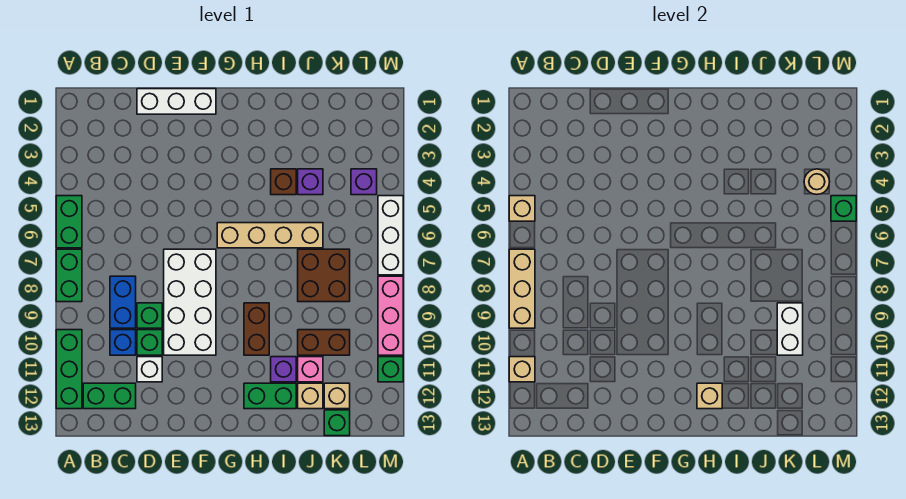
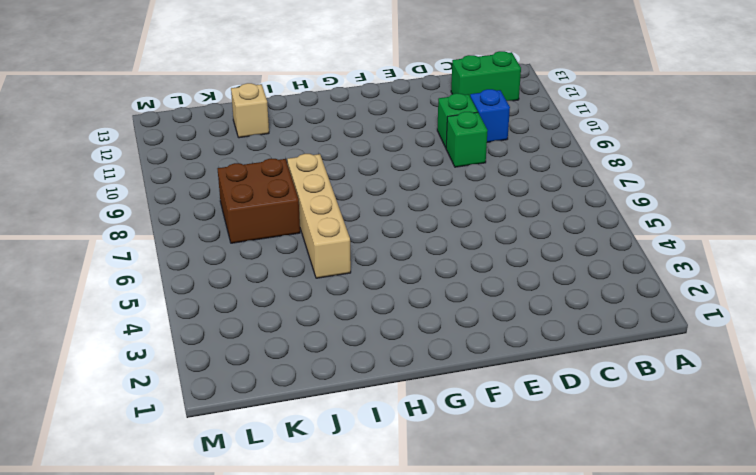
tan brick I5:I8 level 1 -> tan brick G6:J6 level 1
none -> green brick A5:A6 level 1
none -> green brick A7:A8 level 1
none -> green brick A10:A12 level 1
none -> blue brick C8:C9 level 1

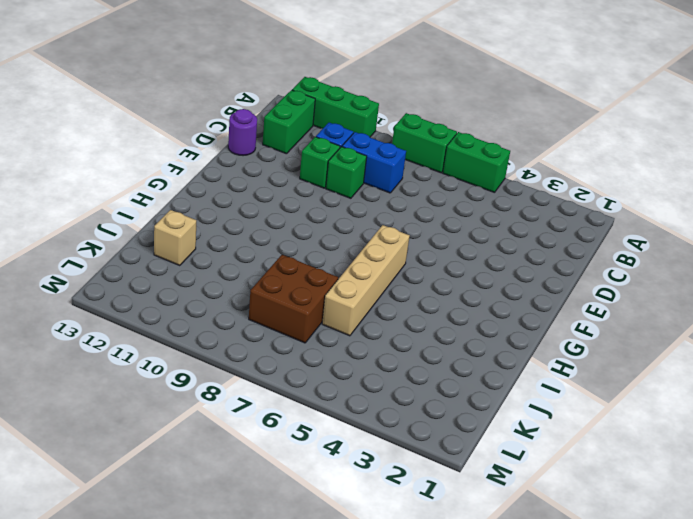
purple round brick D13 level 1 -> none
none -> white brick D1:F1 level 1
none -> white brick D11 level 1
none -> white brick E7:F10 level 1
none -> brown brick H9:H10 level 1

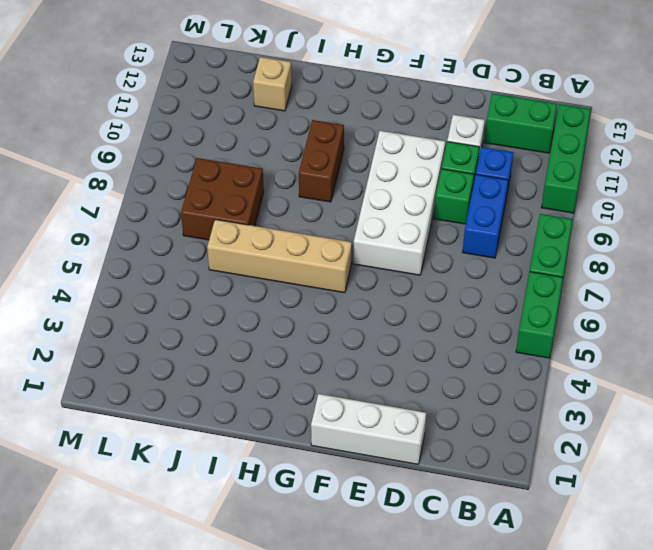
none -> green brick H12:I12 level 1
none -> brown brick I4 level 1
none -> purple brick I11 level 1
none -> purple brick J4 level 1

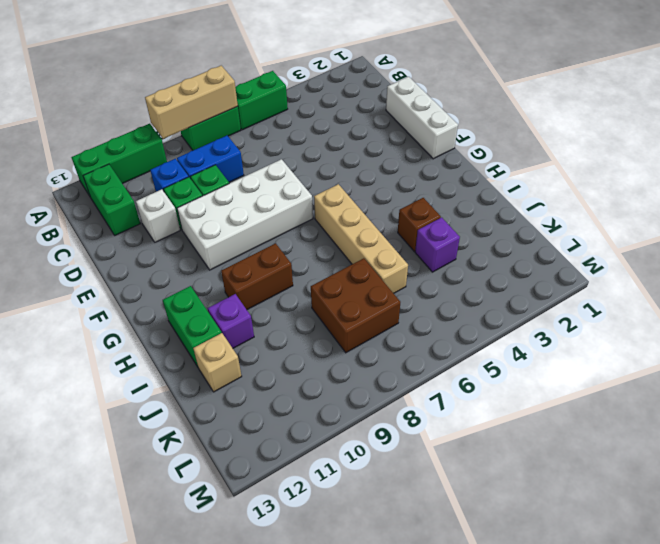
none -> brown brick J10:K10 level 1
none -> pink brick J11 level 1
none -> tan brick K12 level 1
none -> green brick K13 level 1

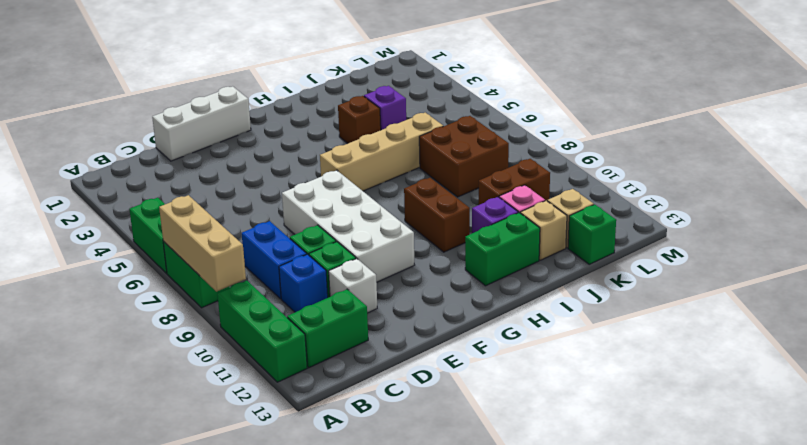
none -> purple brick L4 level 1
none -> white brick M5:M7 level 1
none -> pink brick M8:M10 level 1
none -> green brick M11 level 1

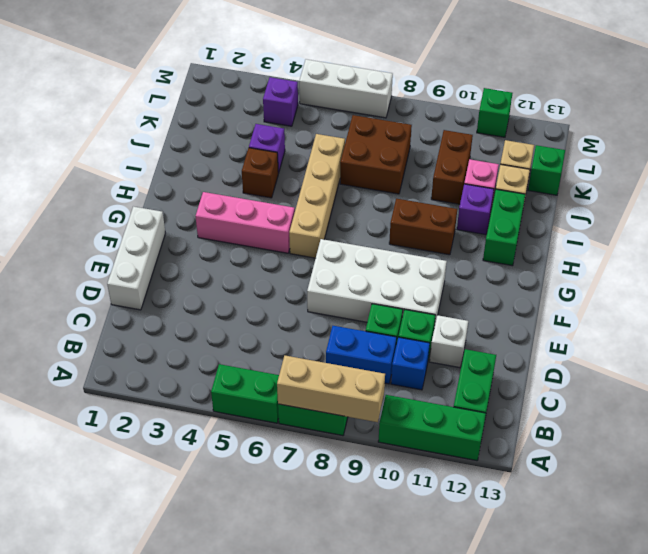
pink brick G3:G5 level 1 -> pink brick M8:M10 level 1
none -> tan brick A5 level 2
none -> tan brick A11 level 2
none -> tan brick H12 level 2
none -> white brick K9:K10 level 2

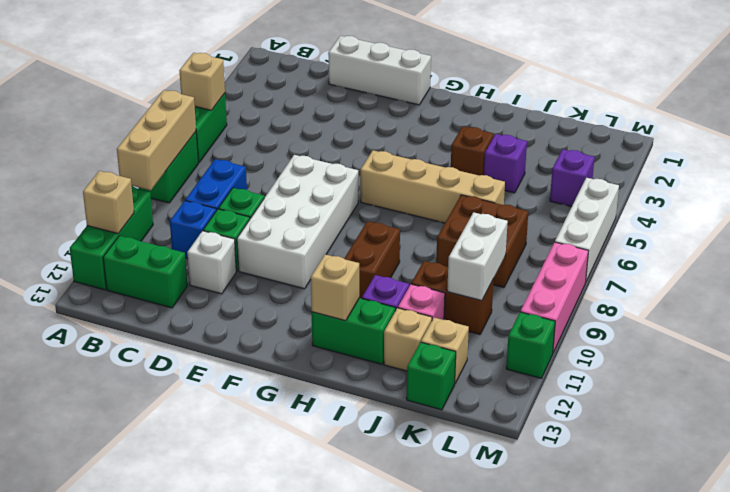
none -> tan round brick L4 level 2
none -> green brick M5 level 2

